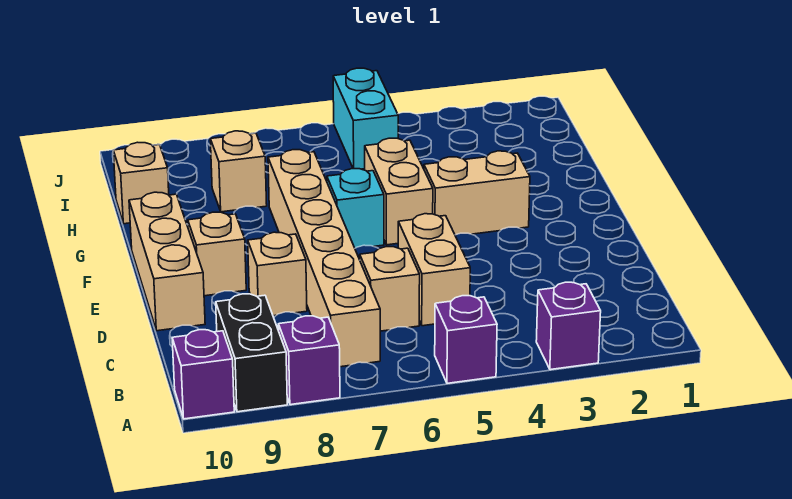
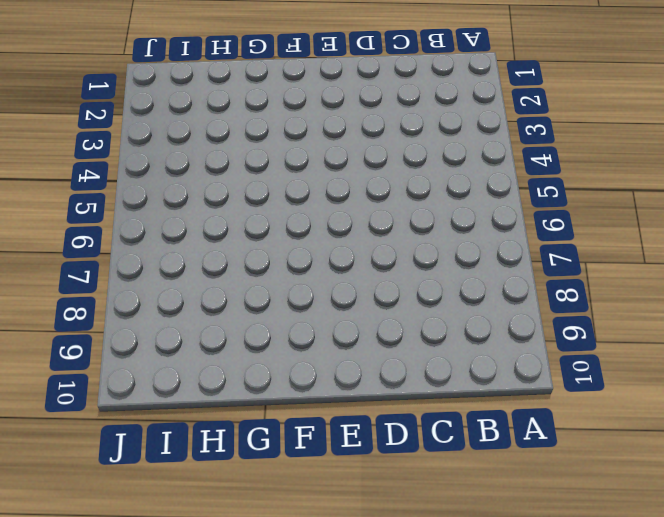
none -> purple brick A3 level 1
none -> purple brick A5 level 1
none -> purple brick A8 level 1

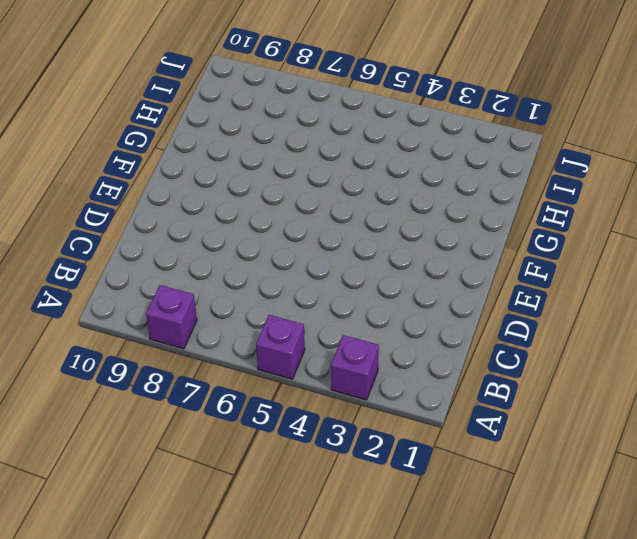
none -> black brick A9:B9 level 1
none -> purple brick A10 level 1
none -> tan brick B7:G7 level 1

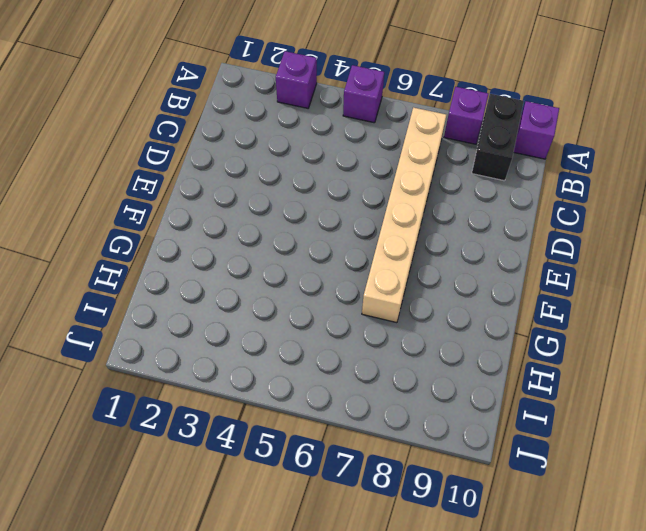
none -> tan brick C5:D5 level 1
none -> tan brick C6 level 1
none -> tan brick D8 level 1

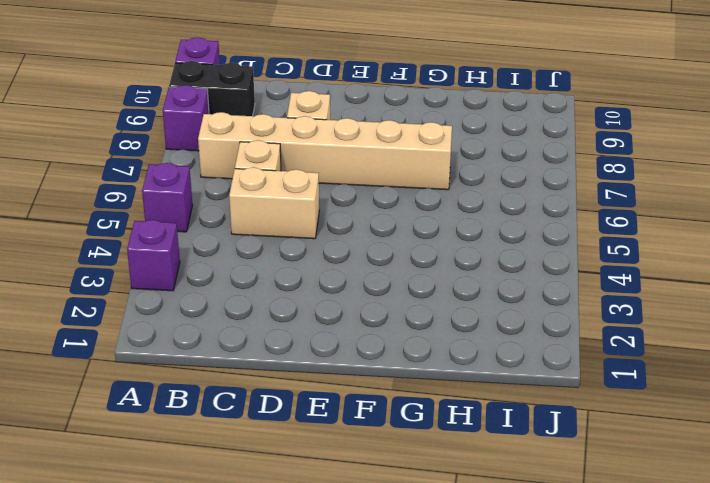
none -> tan brick D10:F10 level 1
none -> tan brick E9 level 1
none -> tan brick F3:F4 level 1

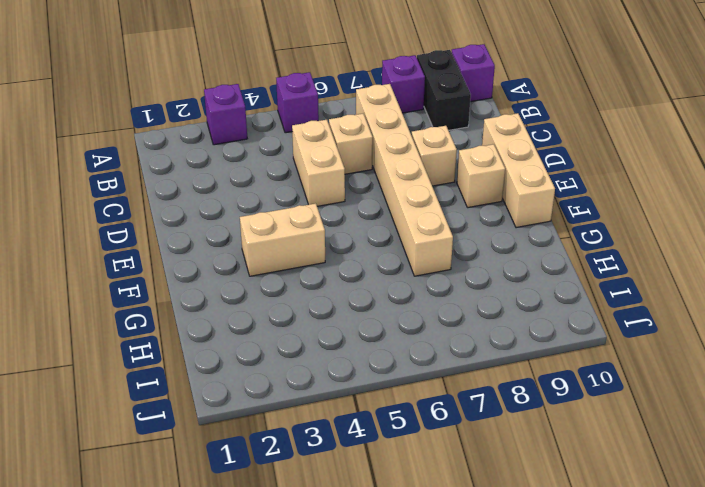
none -> tan brick F5:G5 level 1
none -> cyan brick F6 level 1
none -> tan brick H8 level 1

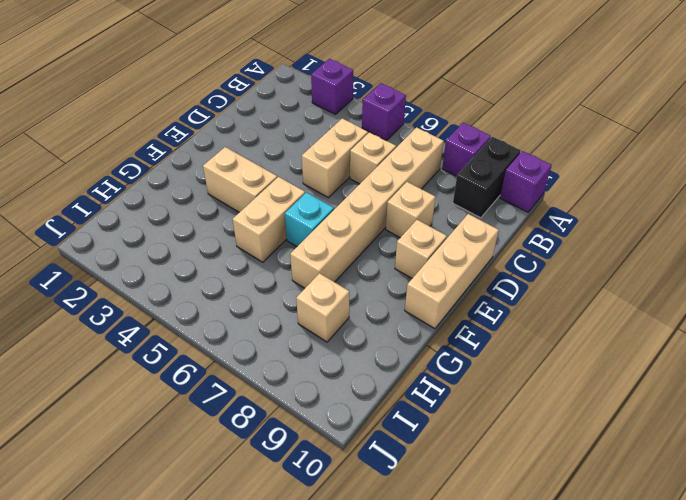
none -> tan brick H10 level 1
none -> cyan brick I5:J5 level 1

